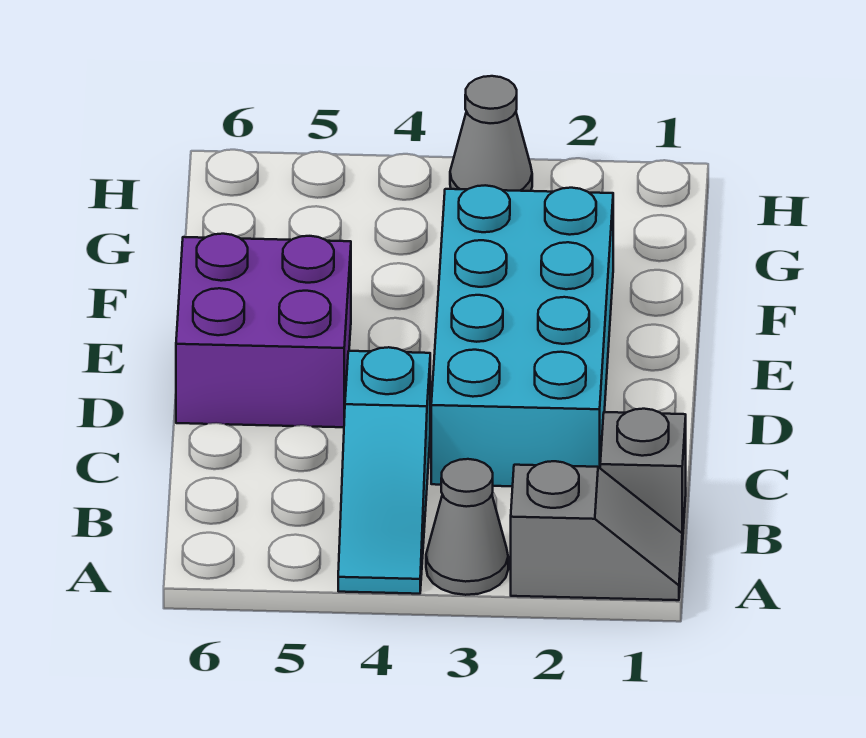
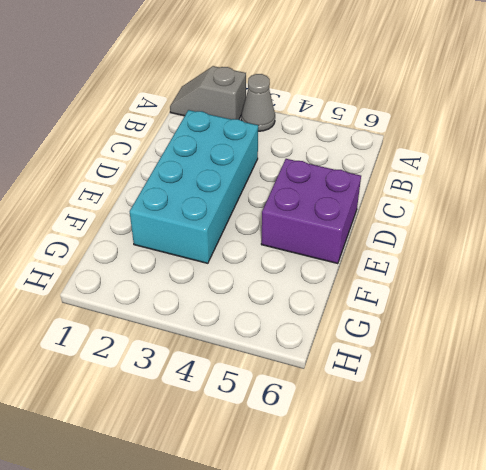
none -> cyan slope A4:C4 level 1 top C
none -> grey brick B1 level 1

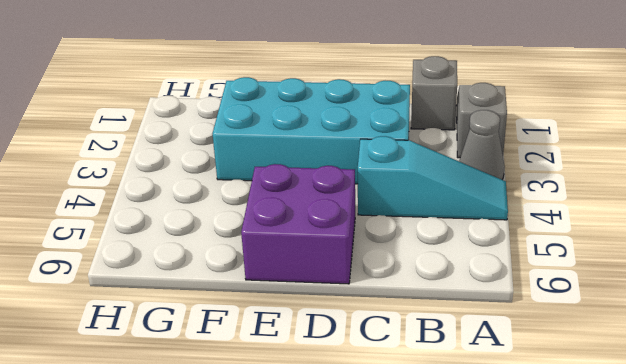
none -> grey cone H3 level 1

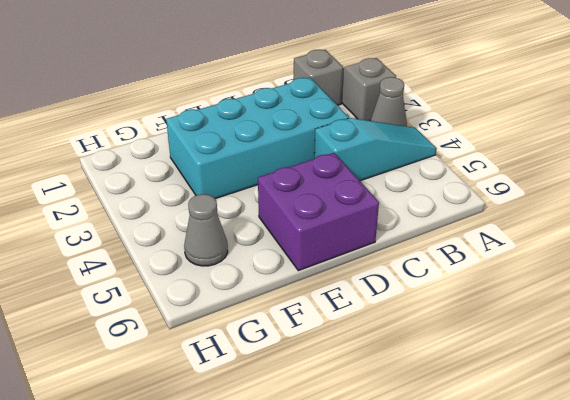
grey cone G5 level 1 -> grey cone H3 level 1

